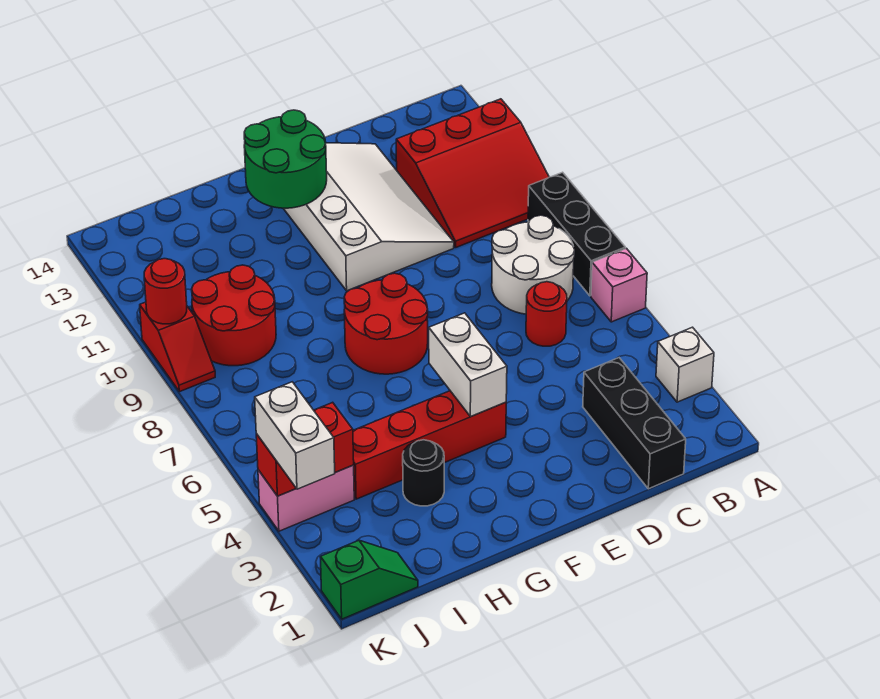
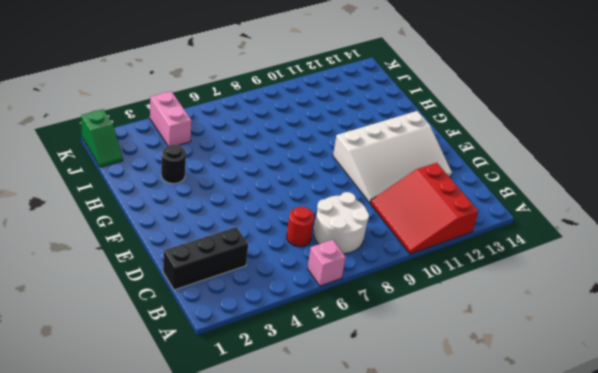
none -> white brick A3 level 1
none -> black brick A7:A9 level 1
none -> red brick F4:I4 level 1

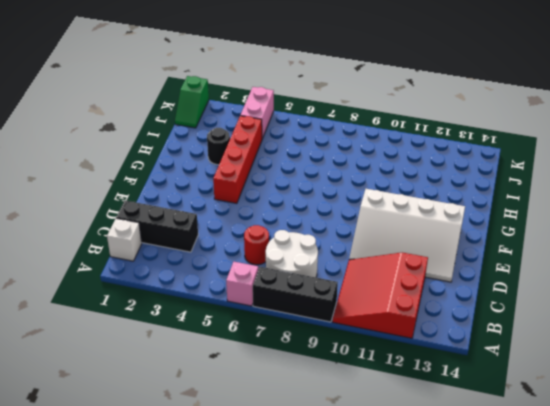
white brick B1 level 1 -> white brick A3 level 1
none -> red round brick F7:G8 level 1
none -> red round brick I9:J10 level 1
none -> red slope K9:K10 level 1 top 10

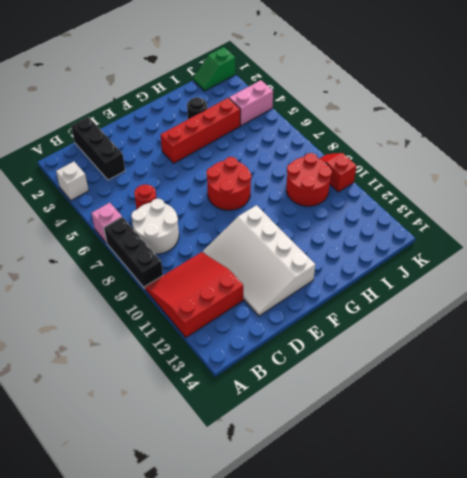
none -> white brick F4:F5 level 2
none -> green round brick F12:G13 level 2
none -> red brick J4:K4 level 2

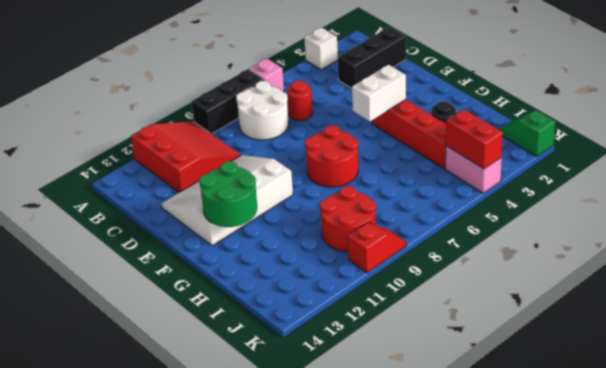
none -> red round brick K10 level 2
none -> white brick K3:K4 level 3

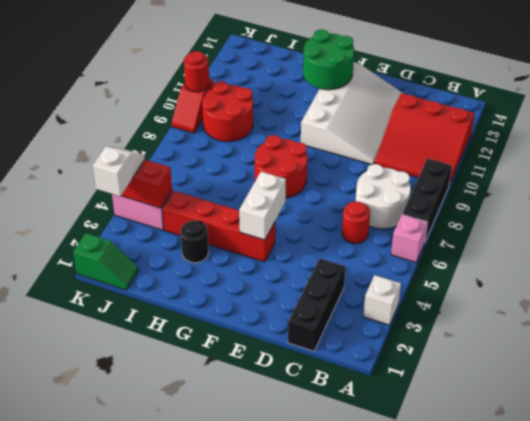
white slope K3:K4 level 3 top 3 -> white brick K3:K4 level 3

